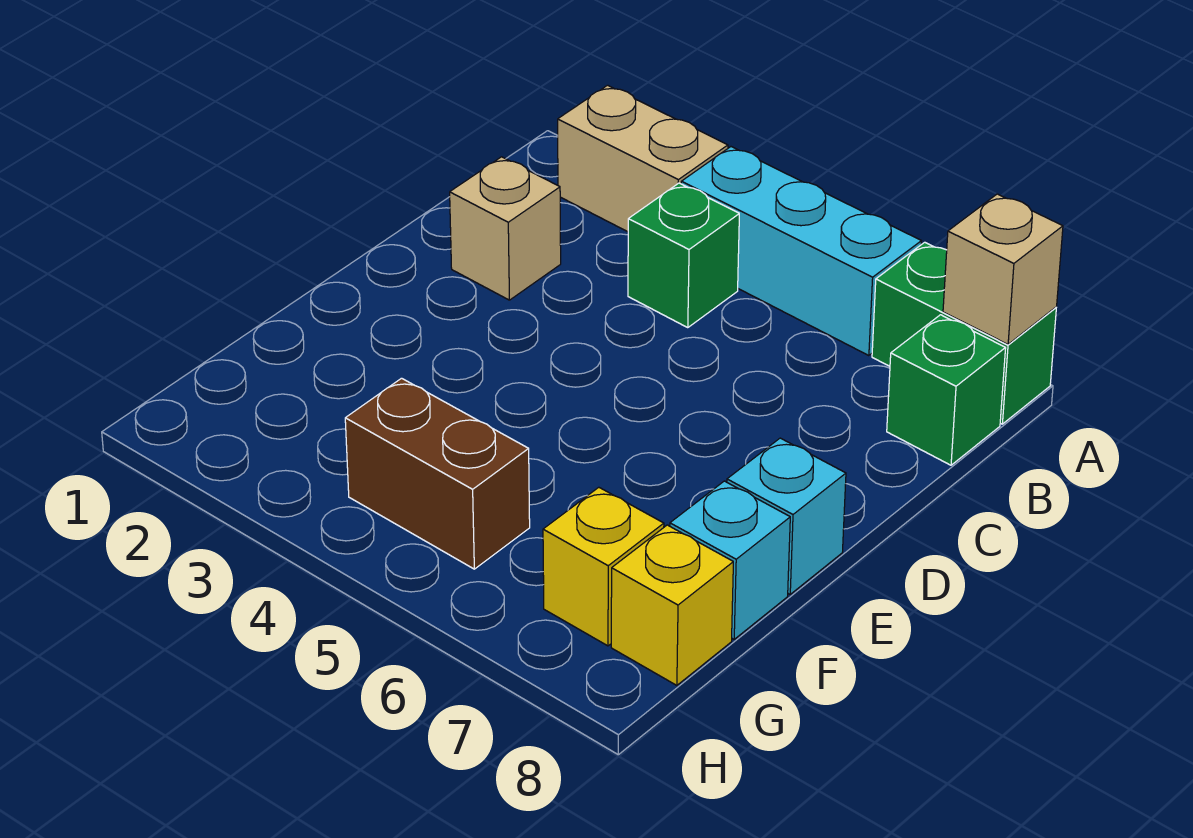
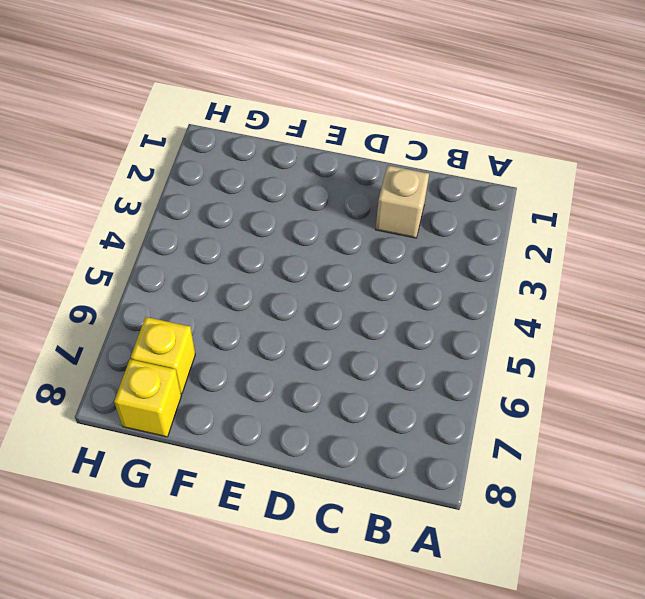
none -> tan brick A2:A3 level 1
none -> cyan brick A4:A6 level 1
none -> green brick A7:A8 level 1

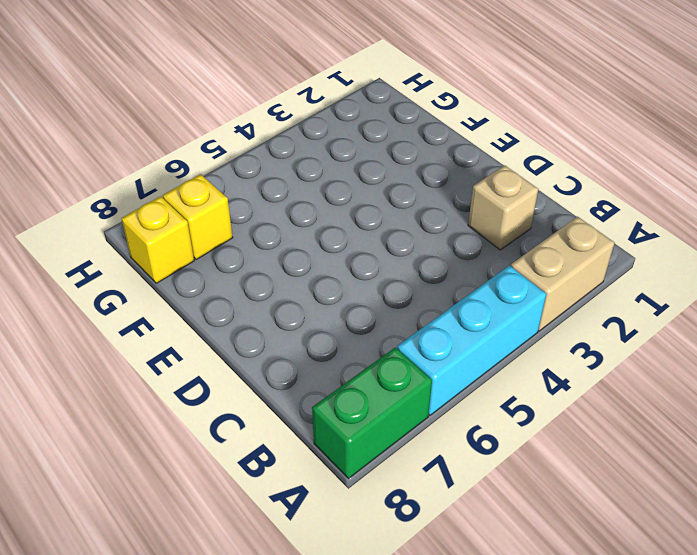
none -> green brick B4 level 1
none -> green brick B8 level 1
none -> cyan brick E8 level 1

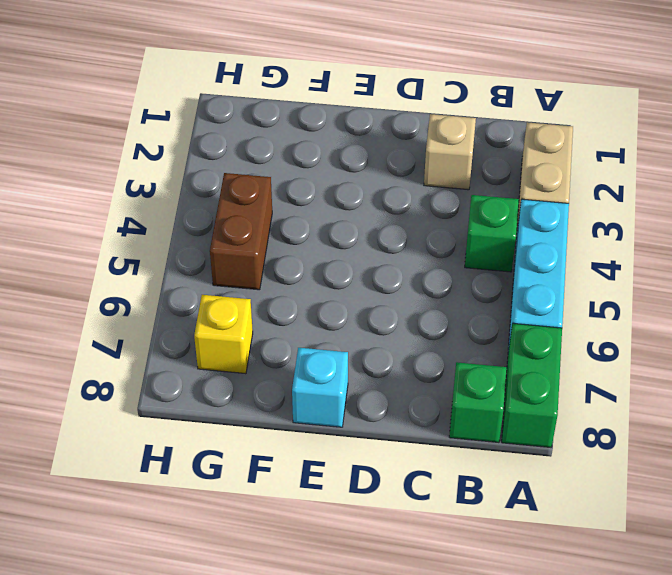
none -> cyan brick F8 level 1
none -> yellow brick G8 level 1
none -> tan brick A8 level 2

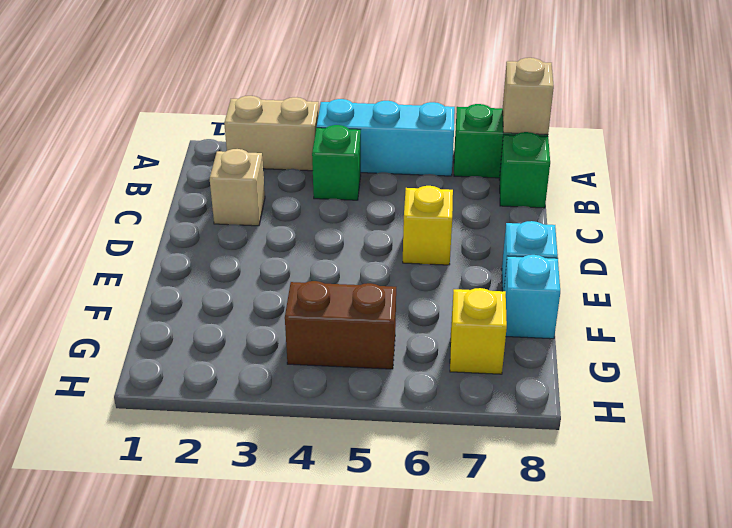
yellow brick D6 level 1 -> yellow brick G8 level 1

